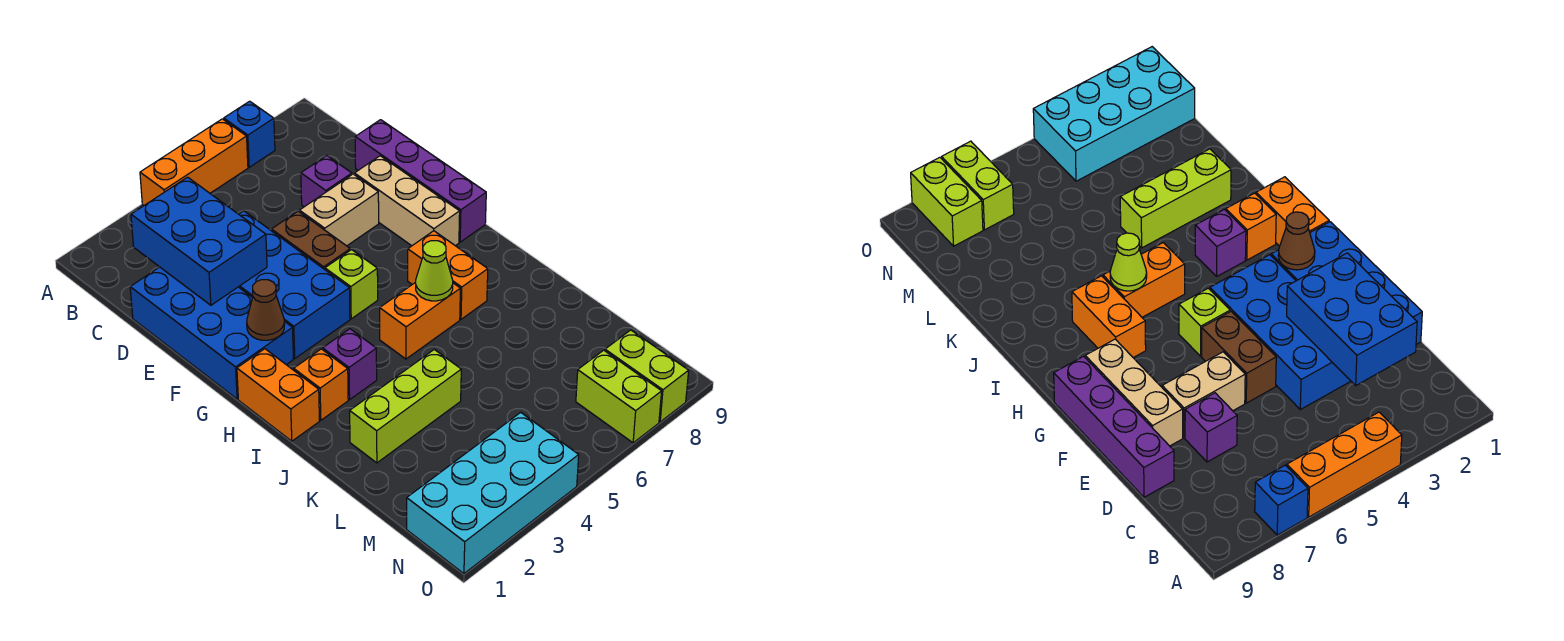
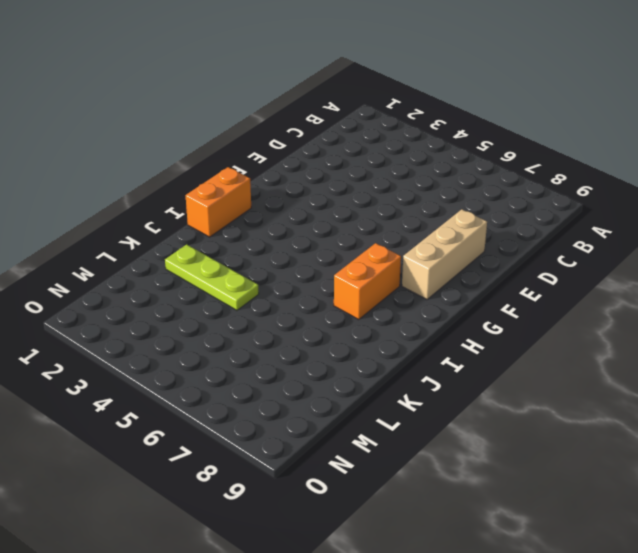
lime plate K2:K4 level 1 -> lime brick K2:K4 level 1
none -> orange brick A4:A6 level 1
none -> blue brick A7 level 1
none -> blue brick D1:G2 level 1

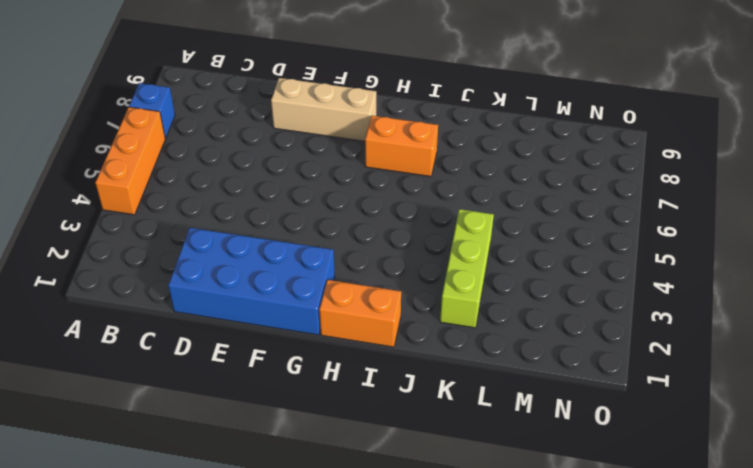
none -> blue brick D3:G4 level 1
none -> purple brick D7 level 1
none -> purple brick D9:G9 level 1

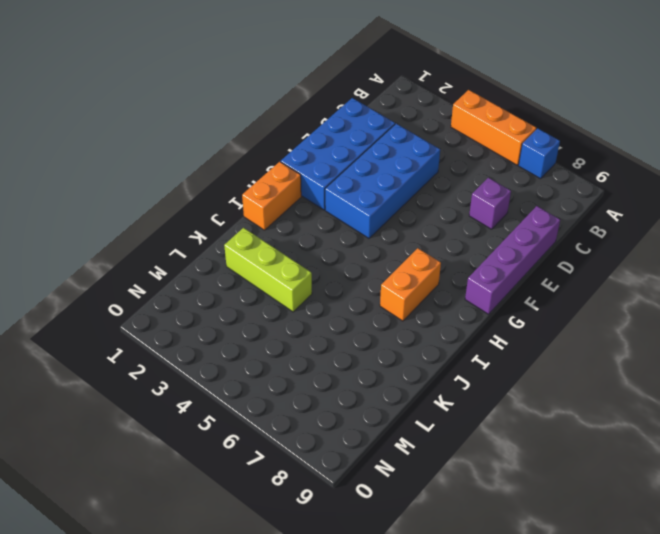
none -> brown brick E5:F5 level 1
none -> tan brick E6:E7 level 1
none -> tan brick E8:G8 level 1

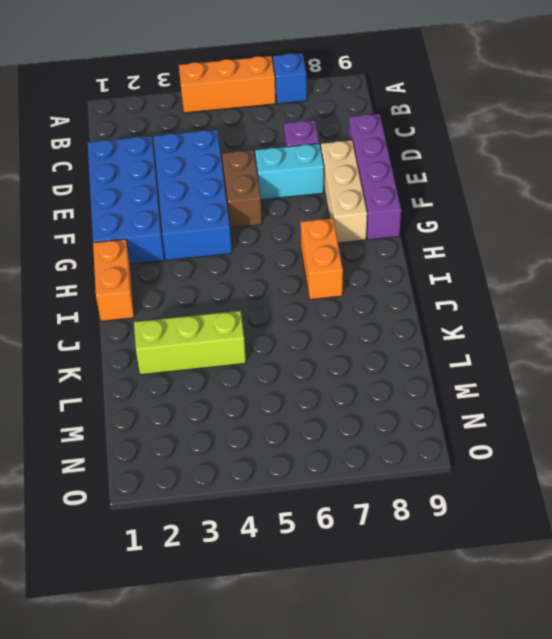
cyan brick E6:E7 level 1 -> tan brick E6:E7 level 1
none -> lime brick G5 level 1
none -> orange brick I2 level 1
none -> purple brick I3 level 1

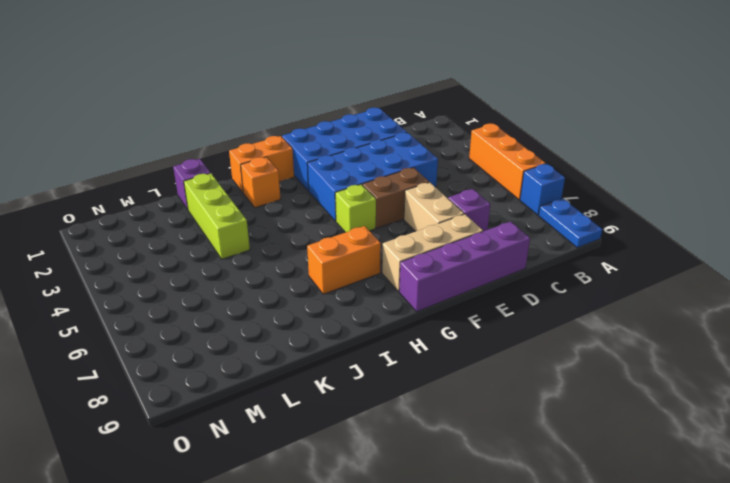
blue plate A8:A9 level 1 -> none
purple brick K1 level 1 -> purple brick I3 level 1
none -> orange brick I5:I6 level 1
none -> cyan brick N1:O4 level 1
none -> lime brick N7:O7 level 1

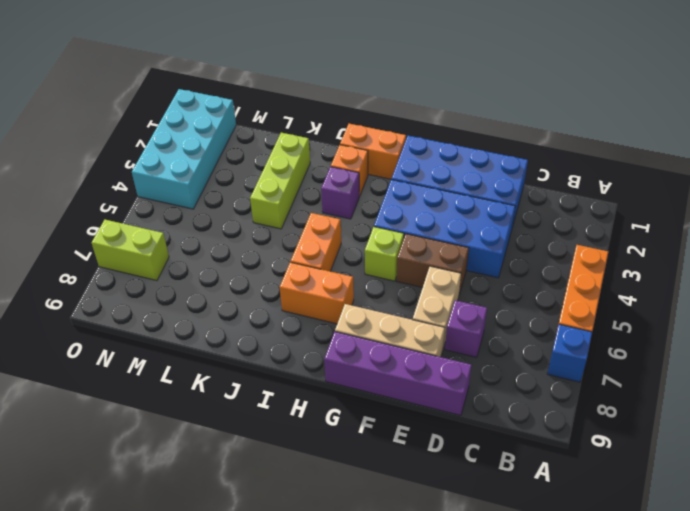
none -> lime brick N8:O8 level 1
none -> blue brick C2:E3 level 2
none -> brown cone G2 level 2

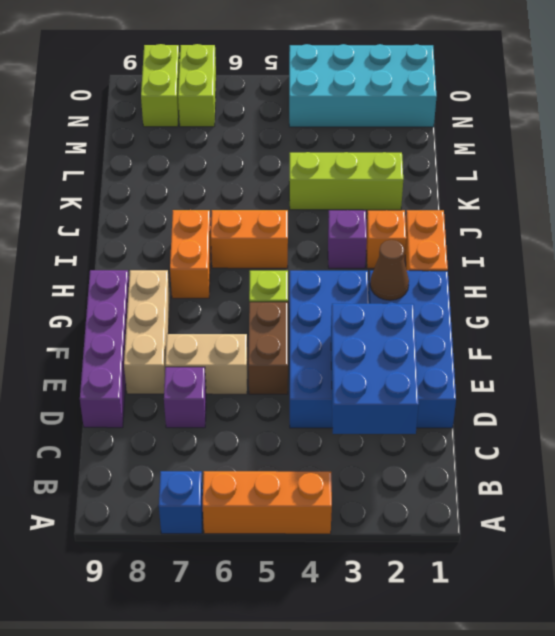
none -> lime cone I6 level 2

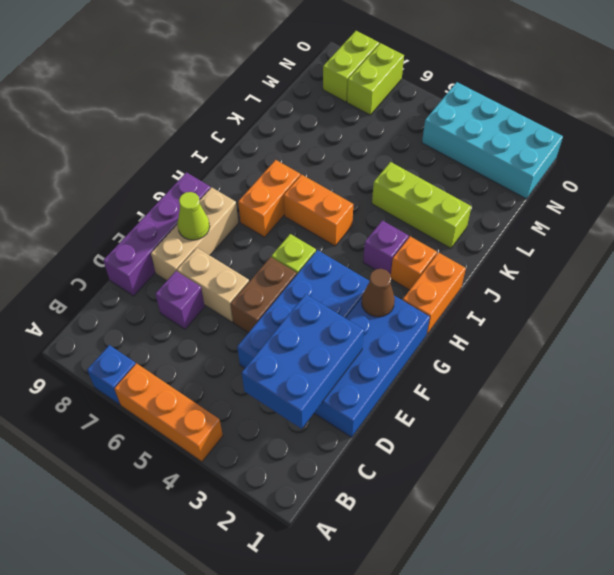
lime cone F8 level 2 -> lime cone I6 level 2

